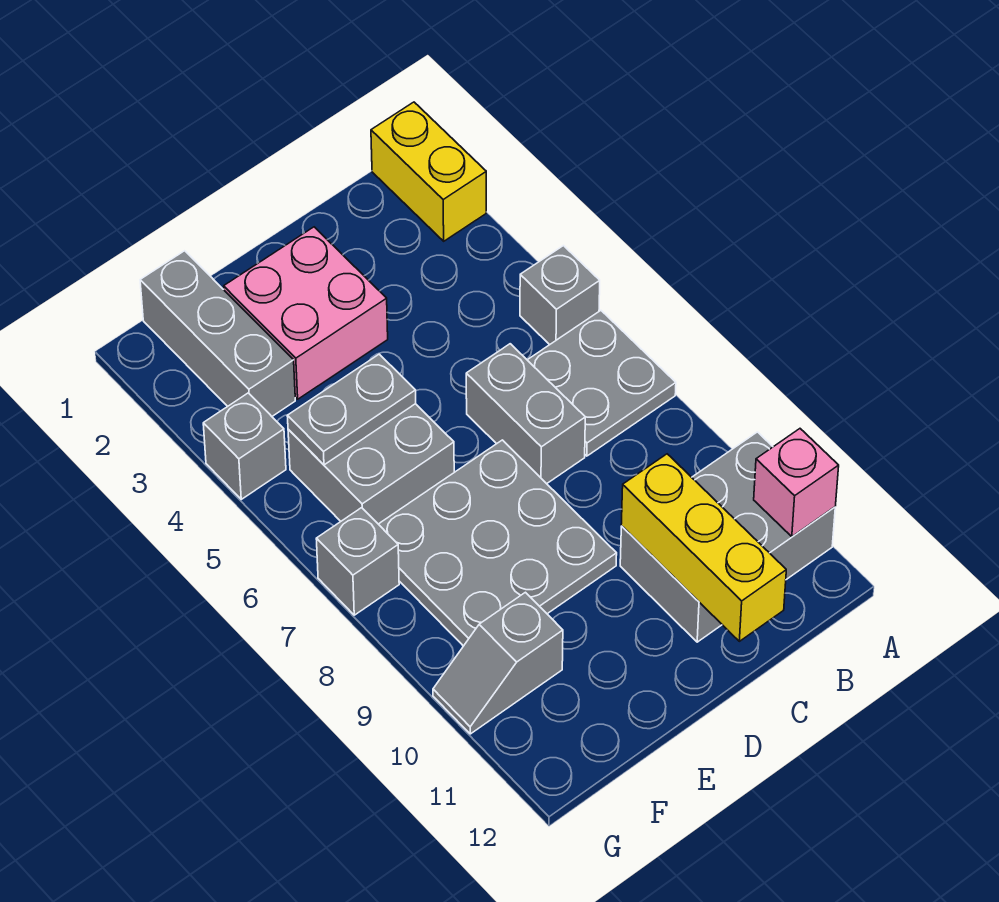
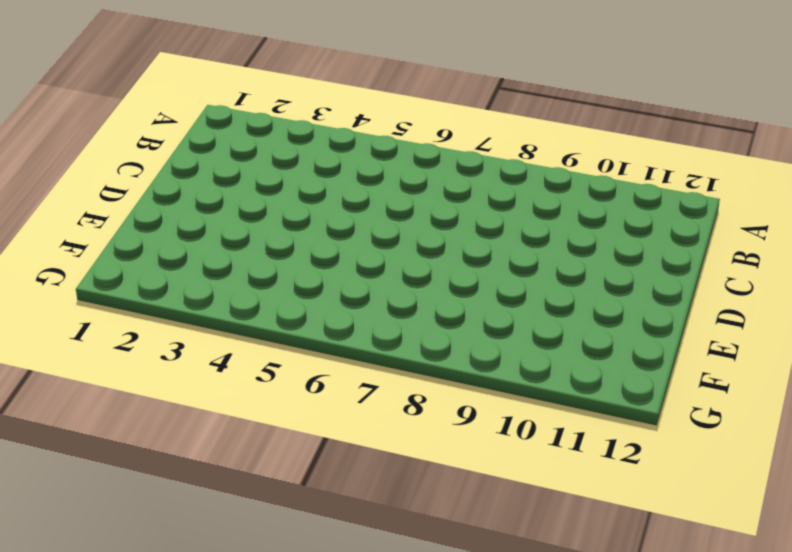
none -> yellow brick A1:A2 level 1
none -> grey brick A5 level 1
none -> grey plate A6:B7 level 1

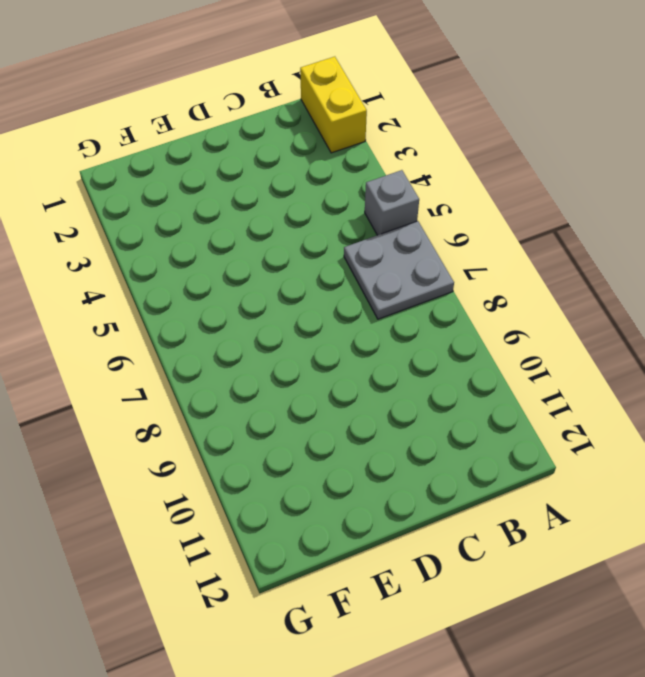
none -> grey brick A10:C11 level 1
none -> grey brick C6:C7 level 1
none -> pink brick D2:E3 level 1

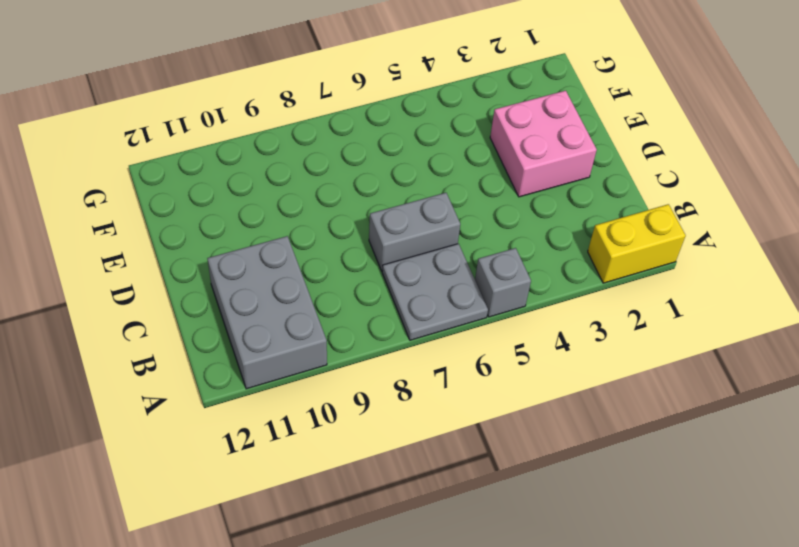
none -> grey plate D7:F9 level 1
none -> grey brick E5:F6 level 1
none -> grey brick F1:F3 level 1

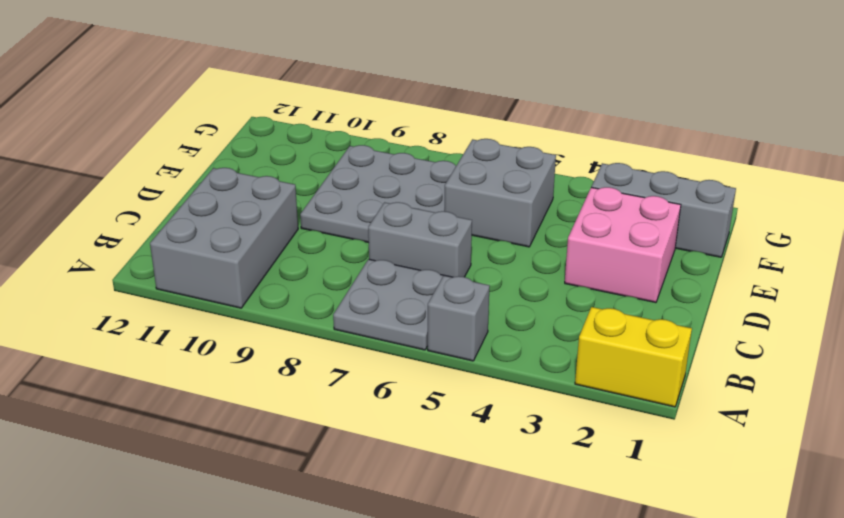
none -> grey slope F10:G10 level 1 top F
none -> grey brick G4 level 1
none -> grey brick G7 level 1

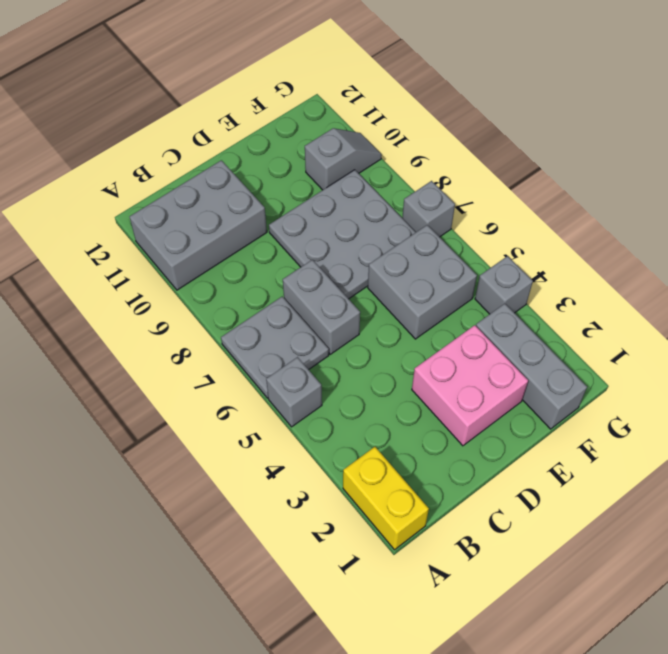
none -> pink brick A11 level 2
none -> yellow brick C10:C12 level 2
none -> grey plate E5:F5 level 2

